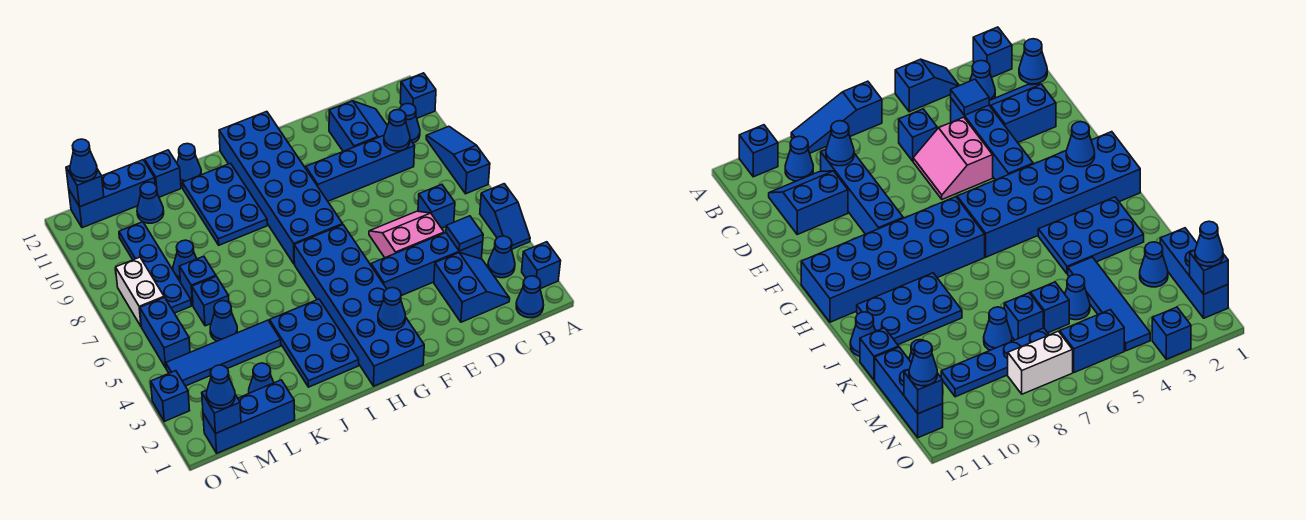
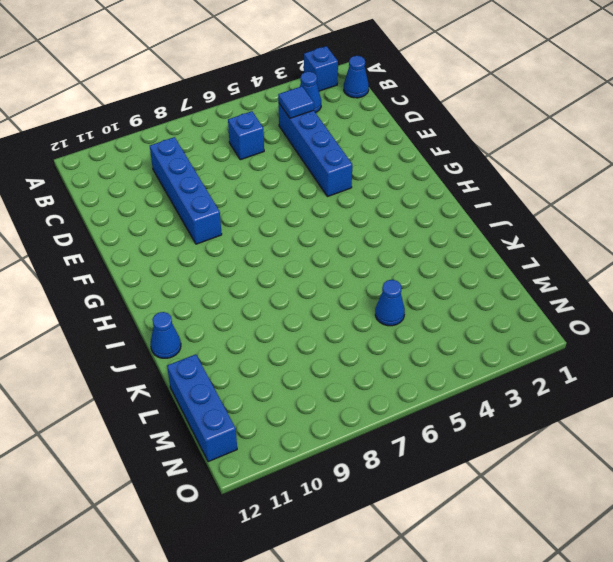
none -> blue slope A4:A5 level 1 top 5
none -> blue slope A7:A9 level 1 top 7
none -> blue brick A11 level 1
none -> blue cone B10 level 1

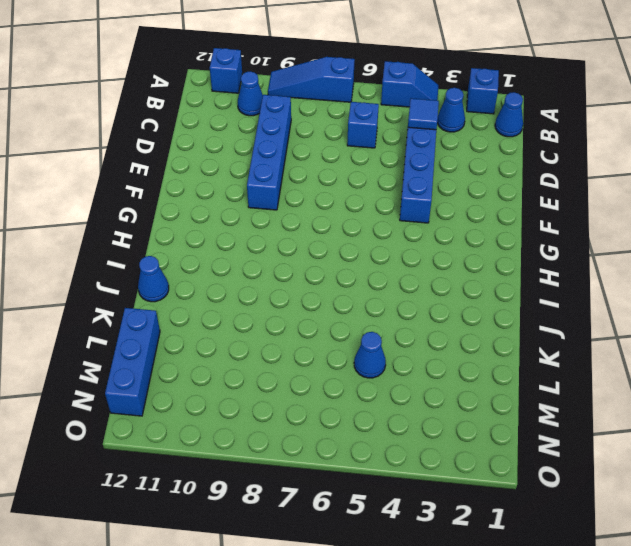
none -> blue slope C2:D3 level 1 top D
none -> blue slope C10:D11 level 1 top D
none -> pink slope D5:E6 level 1 top 5
none -> blue brick G1:H6 level 1

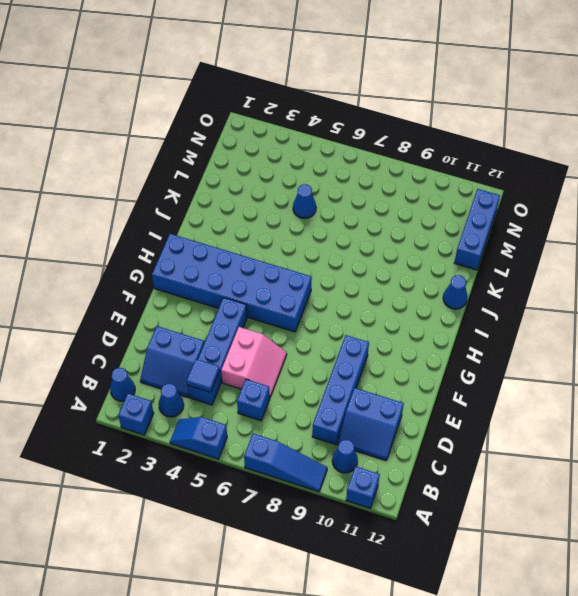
none -> blue brick G7:H12 level 1
none -> blue plate I2:J4 level 1
none -> blue plate I9:J11 level 1
none -> blue tile K4:N4 level 1

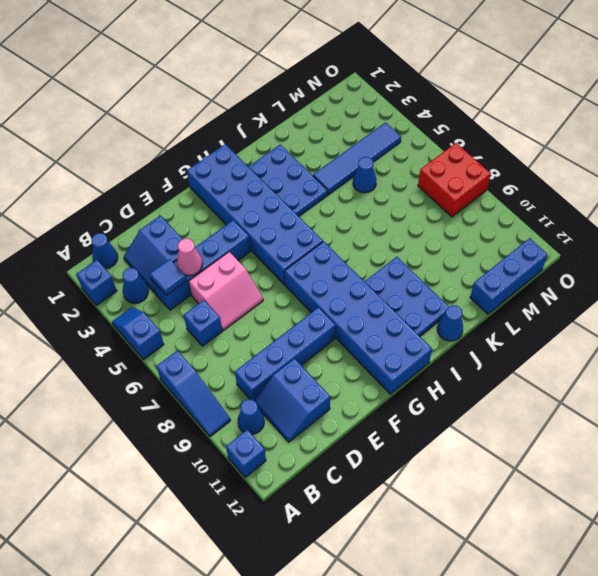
pink cone D4 level 2 -> none
red brick N7:O8 level 1 -> white brick N7:N8 level 1
none -> blue brick K12 level 1
none -> blue brick L1:N1 level 1
none -> blue cone L2 level 1
none -> blue brick L6 level 1

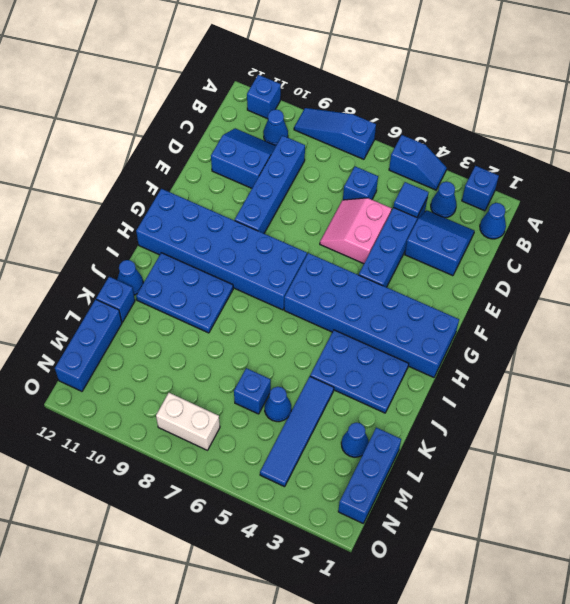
none -> blue brick L7 level 1
none -> blue cone L8 level 1
none -> blue cone L11 level 1
none -> blue plate M7:M10 level 1

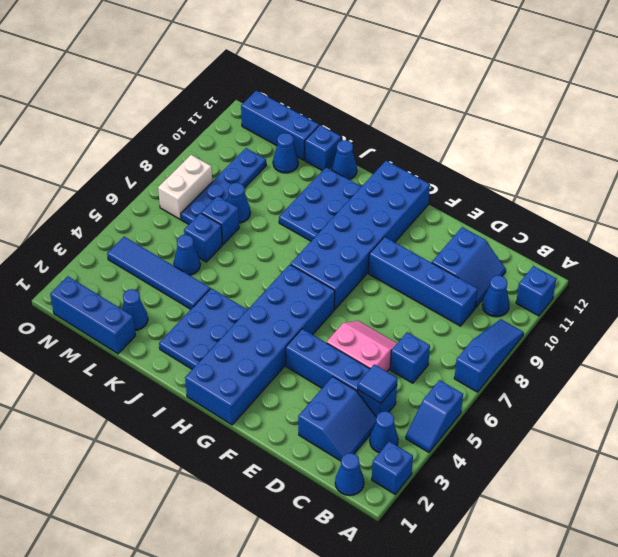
none -> blue brick N5:N6 level 1
none -> blue brick O3 level 1
none -> blue cone C9 level 2
none -> blue cone G2 level 2

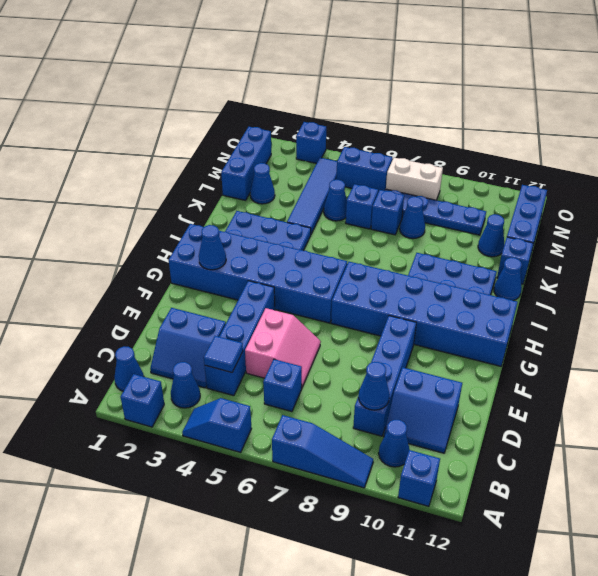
none -> blue brick N1 level 2
none -> blue brick N12 level 2
none -> blue cone N1 level 3
none -> blue cone N12 level 3

